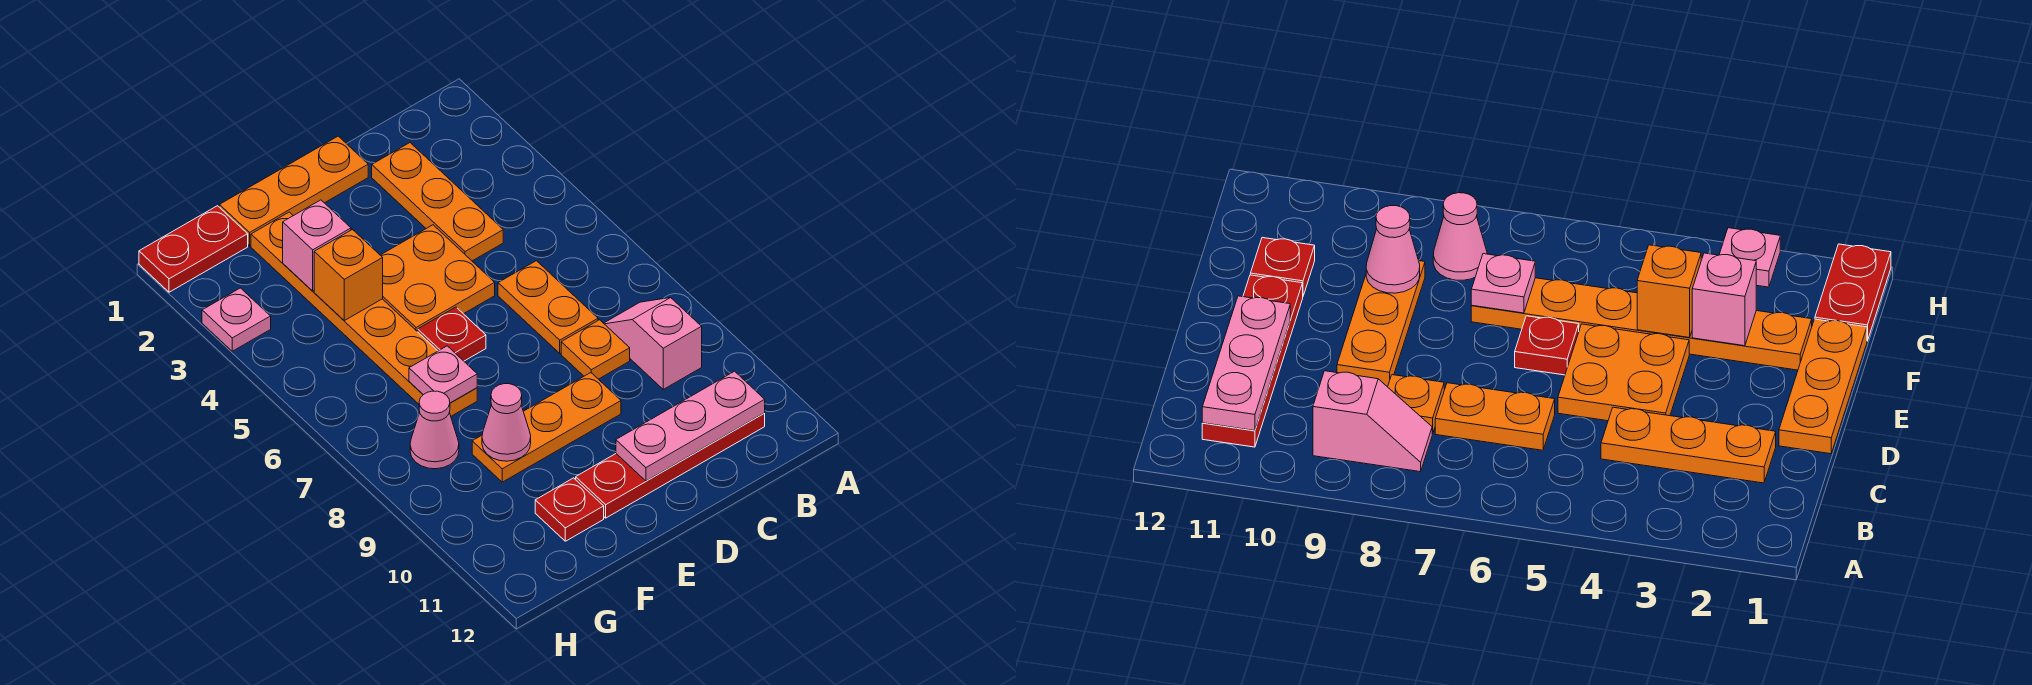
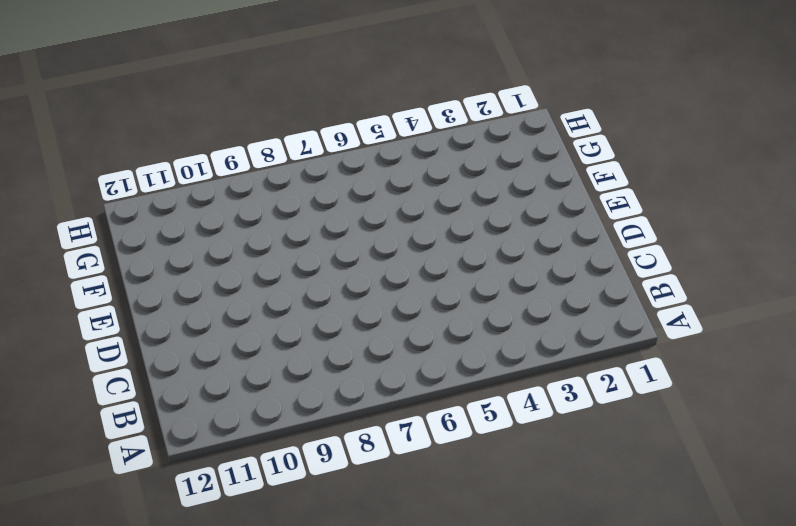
none -> pink slope B8:B9 level 1 top 9
none -> red plate B11:E11 level 1
none -> orange plate C2:C4 level 1

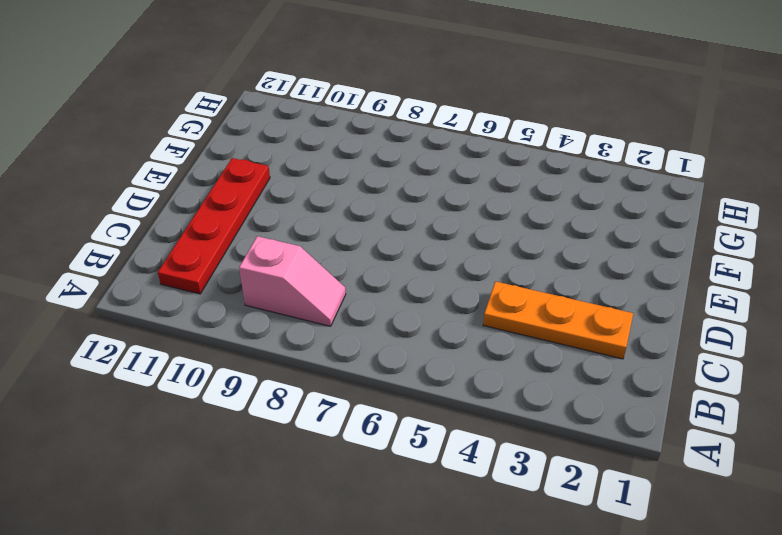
none -> orange plate C6:C7 level 1
none -> orange plate C8 level 1
none -> orange plate D1:F1 level 1

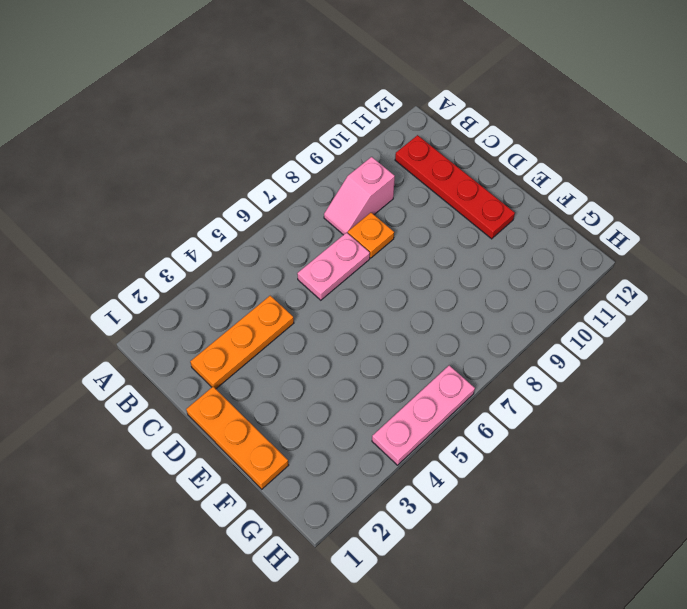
pink plate C6:C7 level 1 -> orange plate C6:C7 level 1
pink plate H4:H6 level 1 -> pink plate B11:D11 level 2
none -> orange plate D4:E5 level 1
none -> orange plate D9:F9 level 1
none -> red plate E6 level 1

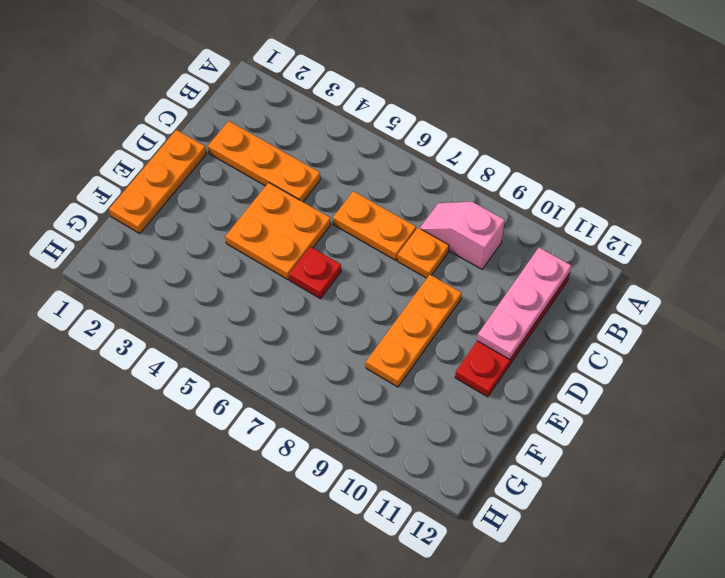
none -> orange plate F2:F7 level 1
none -> red plate F11 level 1
none -> red plate G1:H1 level 1

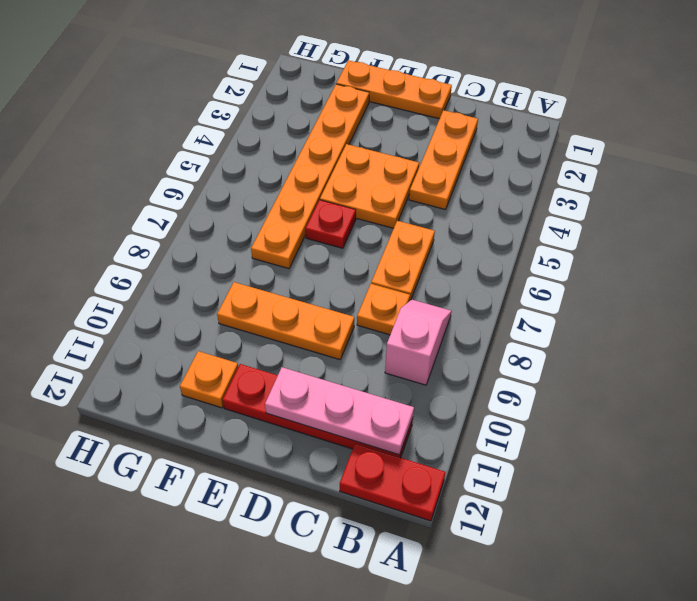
red plate A12:B12 level 1 -> red plate G1:H1 level 1
orange plate F11 level 1 -> red plate F11 level 1
none -> pink cone G8 level 1
none -> pink plate H3 level 1
none -> pink brick F3 level 2

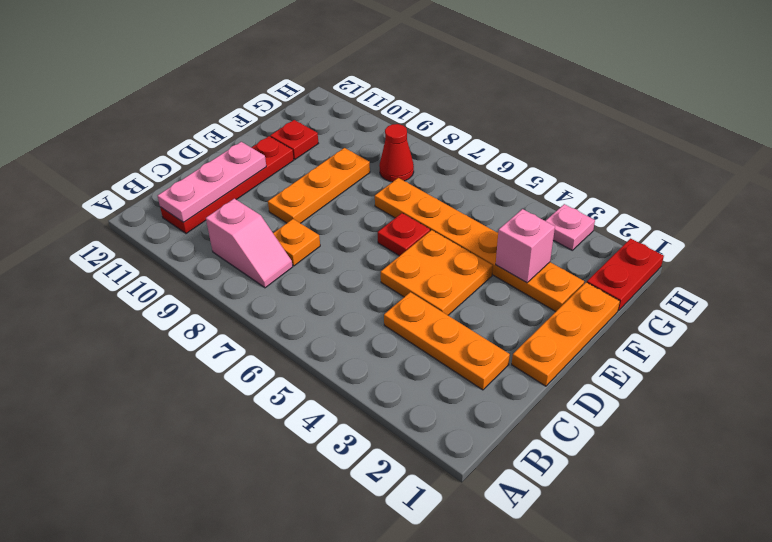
red cone G8 level 1 -> pink cone G8 level 1
none -> orange plate C6:C7 level 1
none -> orange brick F4 level 2
none -> pink plate F7 level 2

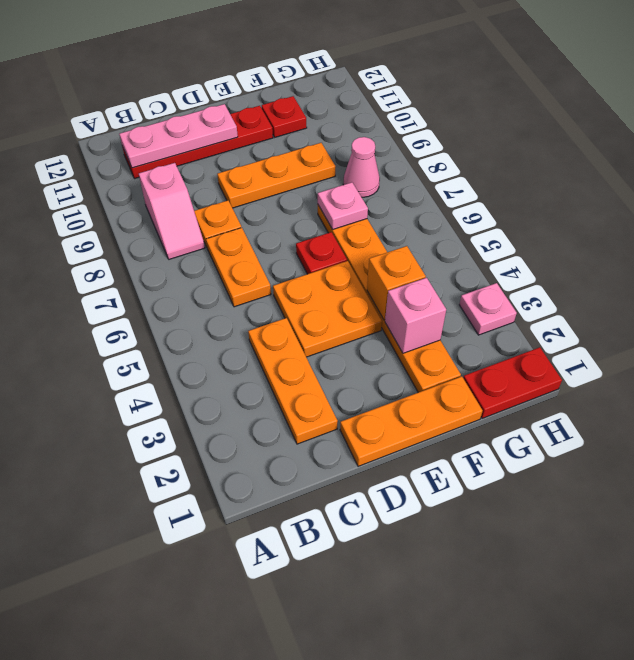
none -> pink cone F9 level 2

